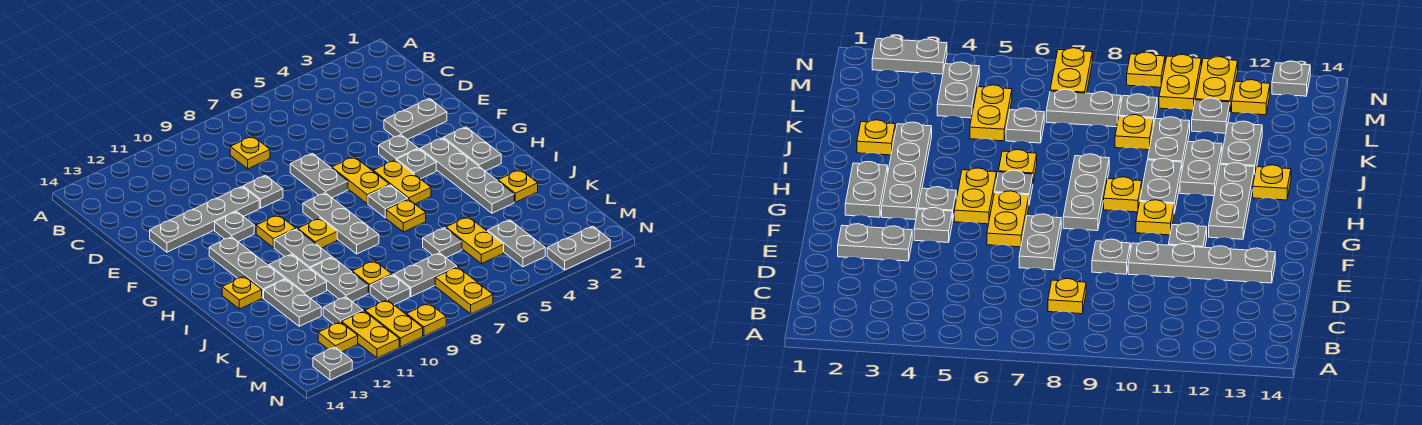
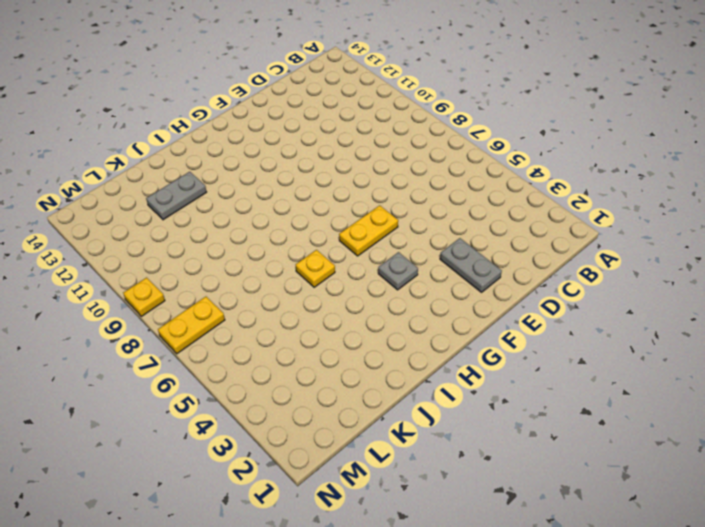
none -> yellow plate C8 level 1
none -> grey plate E7:F7 level 1
none -> grey plate E9 level 1
none -> grey plate E10:E13 level 1

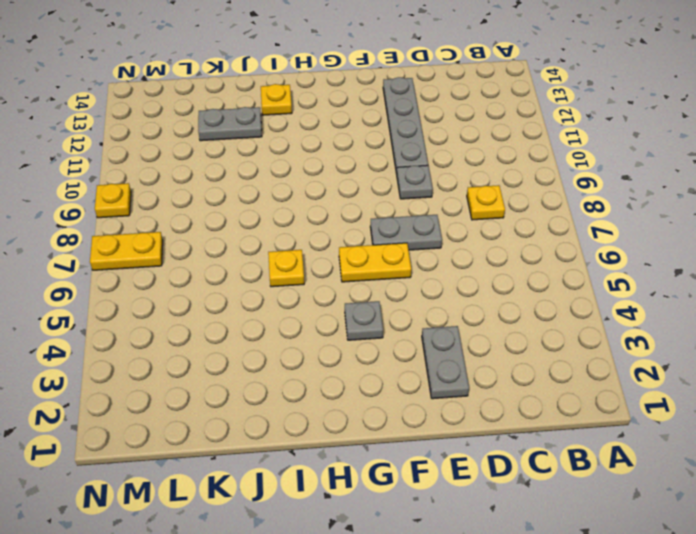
none -> grey plate F4 level 1
none -> grey plate F11 level 1
none -> grey plate G2:H2 level 1
none -> grey plate G3:J3 level 1

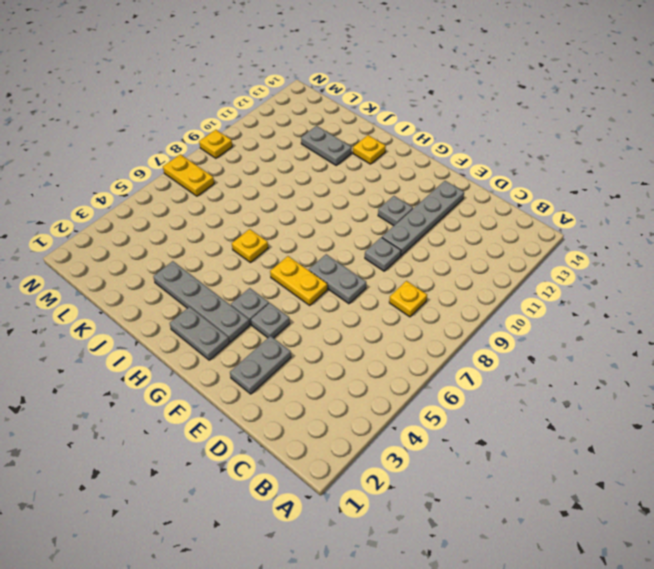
none -> yellow plate G5:H5 level 1
none -> grey plate G8:I8 level 1
none -> yellow plate G10 level 1
none -> grey plate G12:I12 level 1

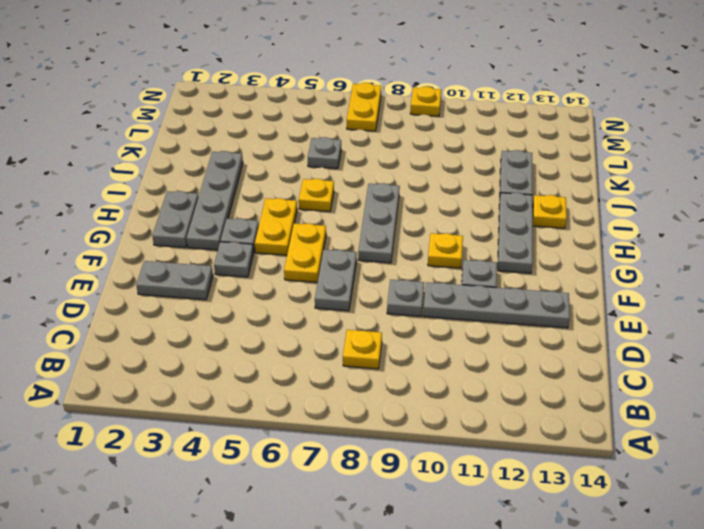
none -> grey plate H6 level 1
none -> yellow plate H9 level 1
none -> grey plate H10:I10 level 1
none -> grey plate I11:J11 level 1

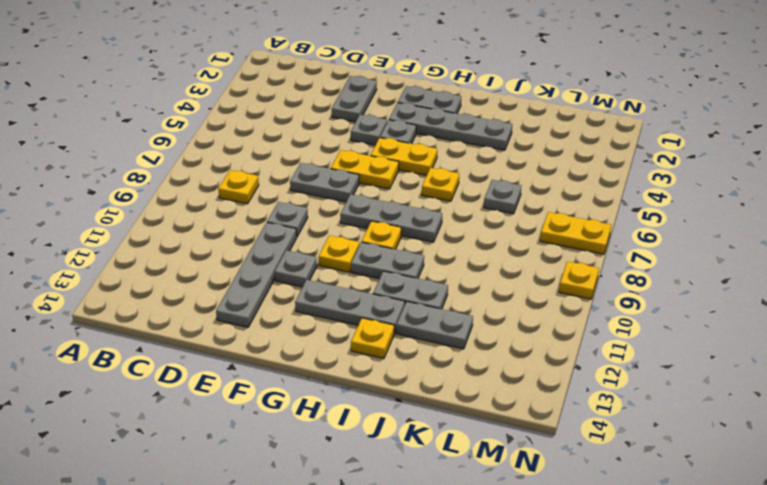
none -> grey plate H6 level 1
none -> yellow plate J2 level 1
none -> grey plate J10:K10 level 1
none -> yellow plate K5:L5 level 1

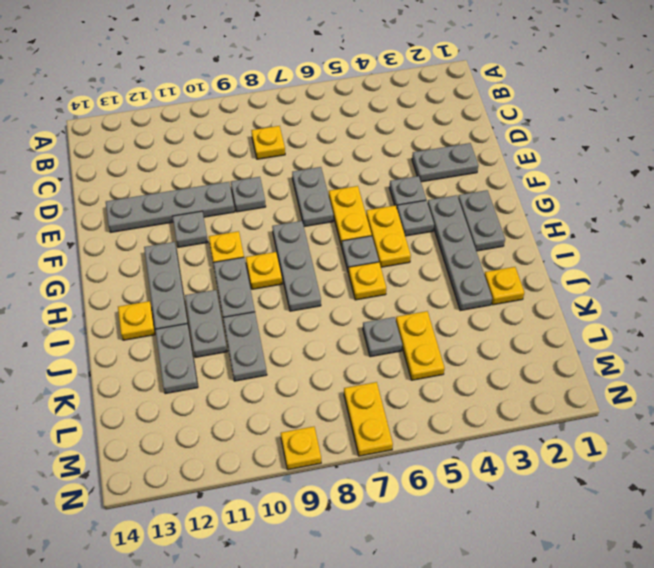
none -> yellow plate K9 level 1
none -> grey plate L4:M4 level 1
none -> grey plate L7:L8 level 1
none -> grey plate L9 level 1

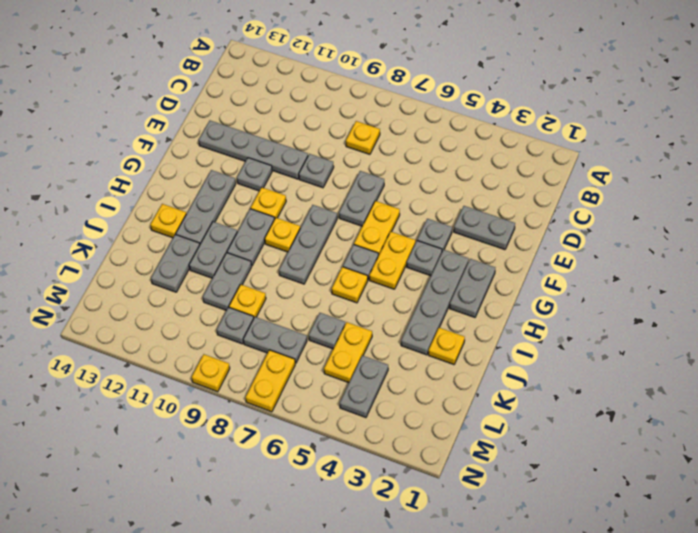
none -> grey plate L11 level 1
none -> yellow plate M10:N10 level 1
none -> yellow plate M11:N11 level 1
none -> yellow plate M12 level 1

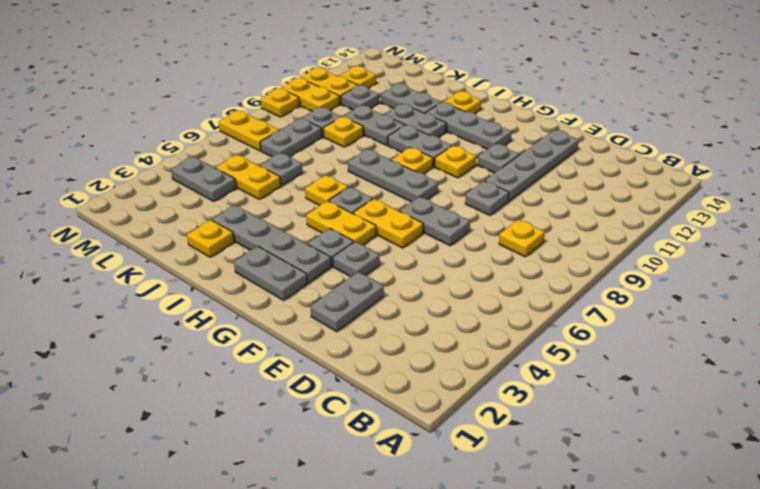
none -> grey plate N2:N3 level 1
none -> grey plate N13 level 1

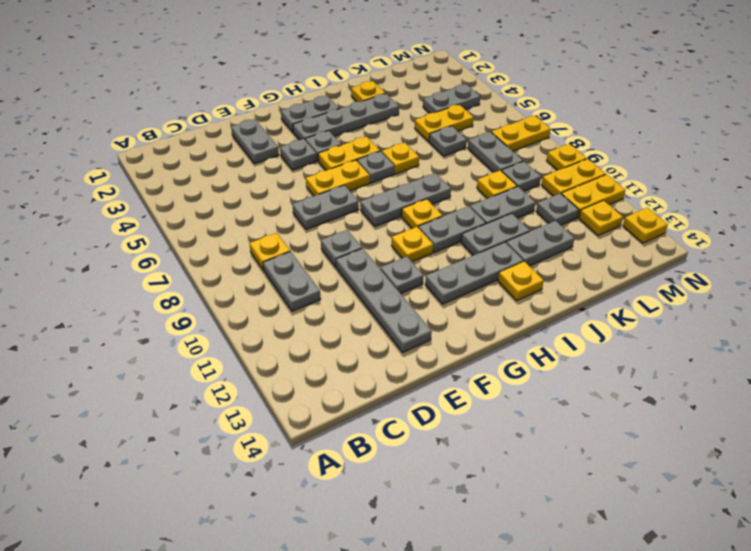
grey plate C9:C10 level 1 -> grey plate N2:N3 level 1
yellow plate N13 level 1 -> grey plate N13 level 1

